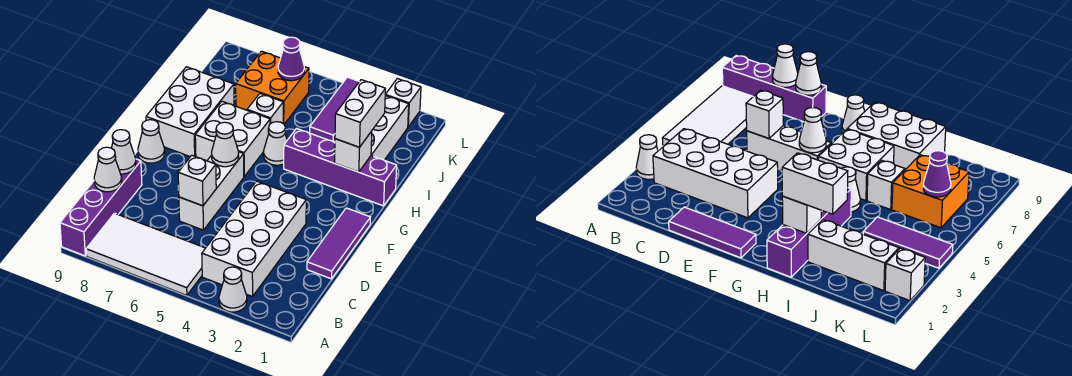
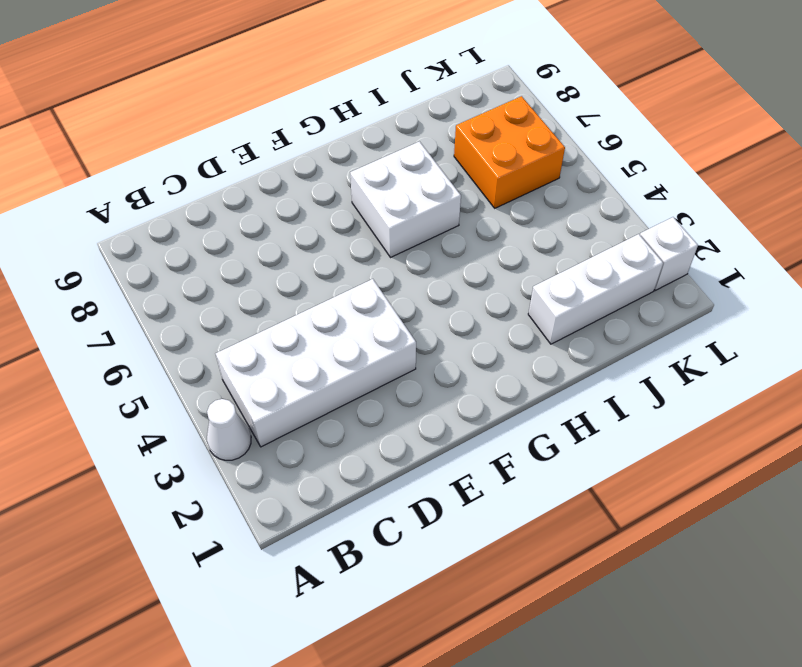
none -> white tile A5:B8 level 1
none -> purple brick A9:D9 level 1
none -> purple tile D1:F1 level 1

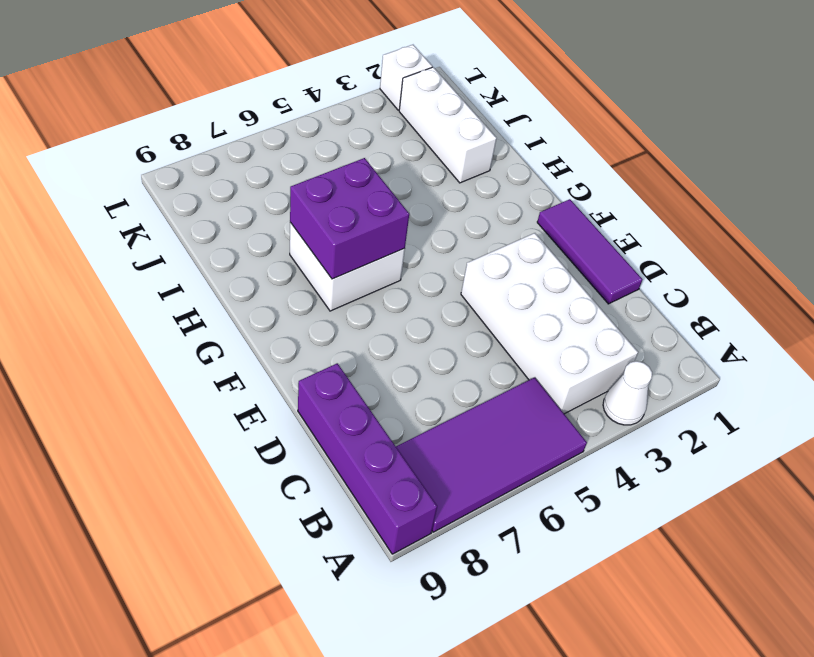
purple tile A5:B8 level 1 -> white tile A5:B8 level 1
purple brick G6:H7 level 2 -> none
none -> white brick D6:F6 level 1
none -> white cone F9 level 1
none -> white brick G8:I9 level 1

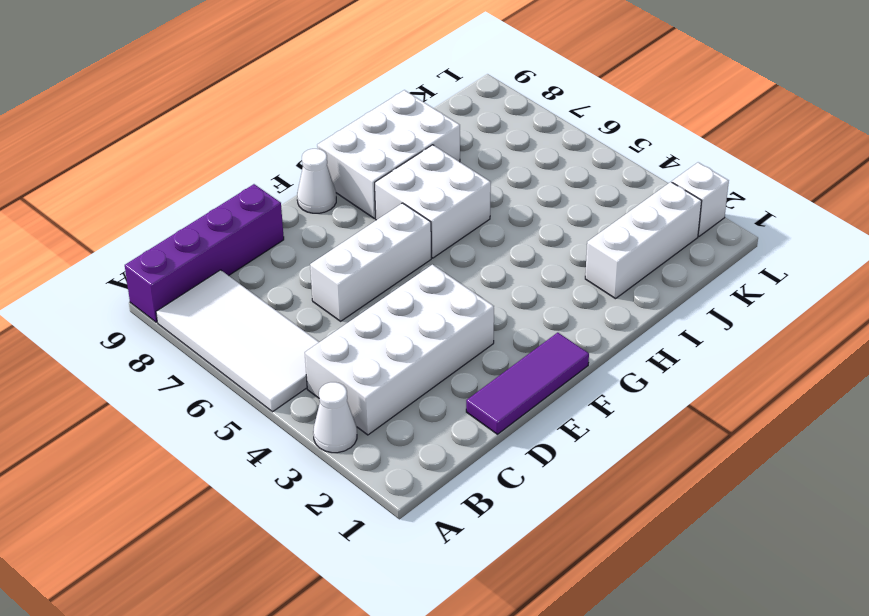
none -> purple brick H1:H4 level 1
none -> white cone H5 level 1
none -> white brick I6 level 1

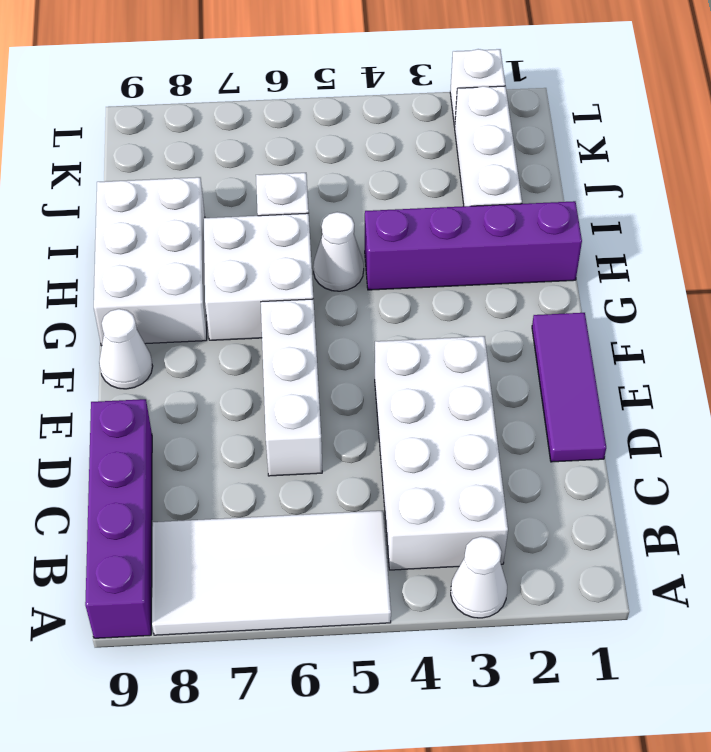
none -> purple tile J4:L4 level 1
none -> orange brick J6:K7 level 1
none -> white cone C9 level 2

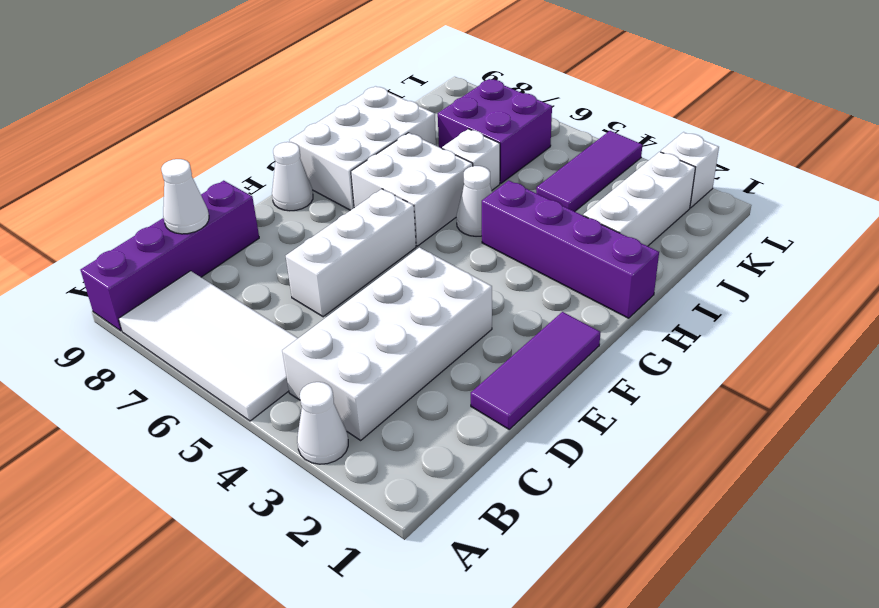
purple brick J6:K7 level 1 -> orange brick J6:K7 level 1
none -> white brick D6 level 2
none -> white cone D9 level 2
none -> white cone F6 level 2

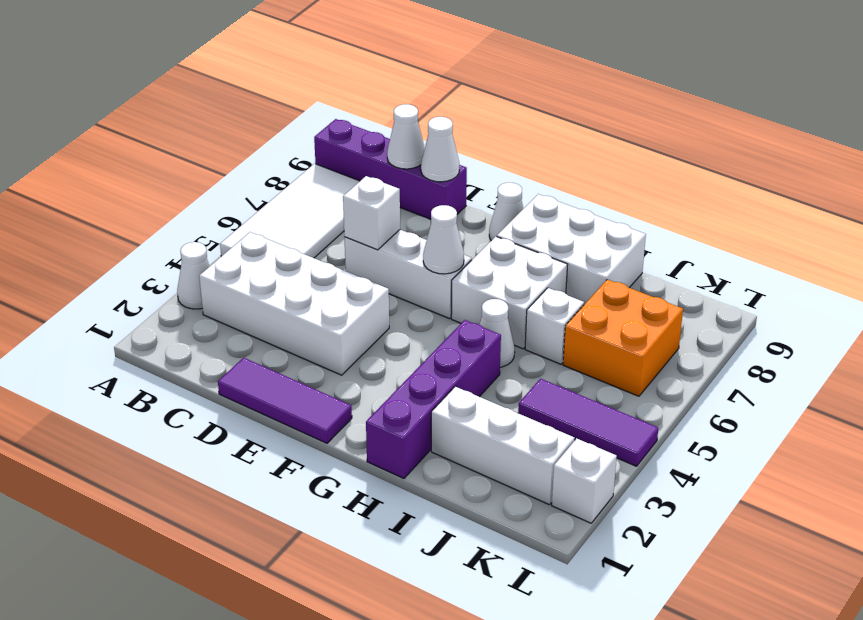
none -> white brick H2 level 2
none -> purple cone K6 level 2
none -> white brick H2:I2 level 3

